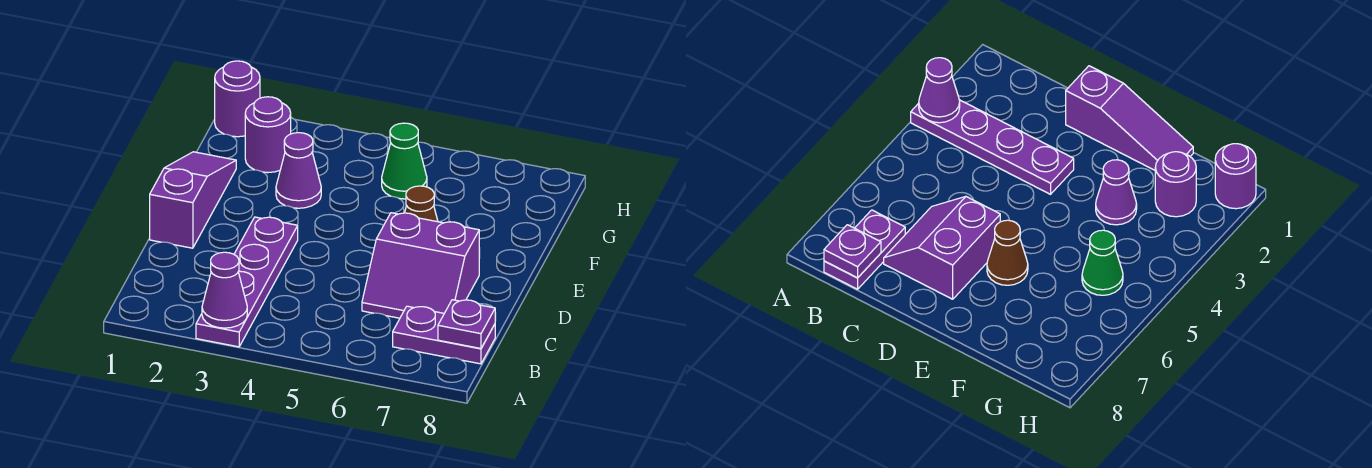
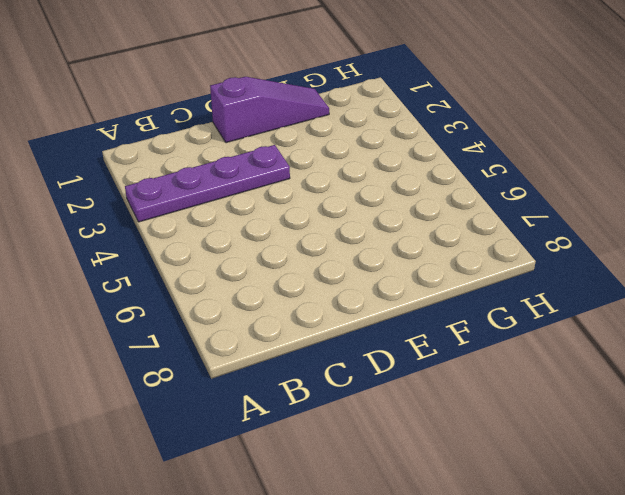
none -> purple plate B7:B8 level 1
none -> purple slope C6:D7 level 1 top D

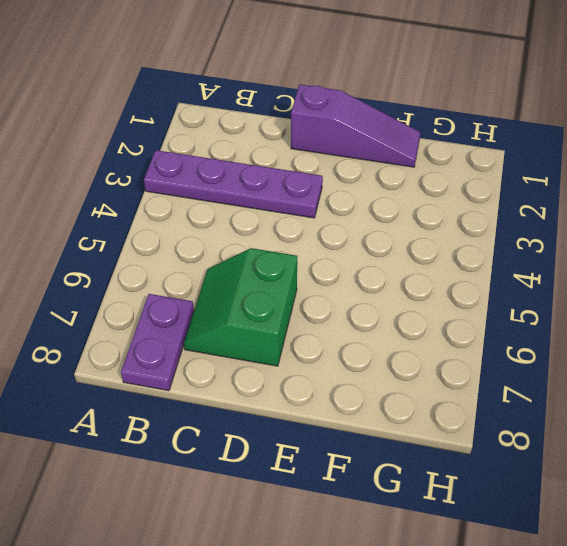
green slope C6:D7 level 1 top D -> purple slope C6:D7 level 1 top D
none -> brown cone E6 level 1
none -> purple cone F3 level 1

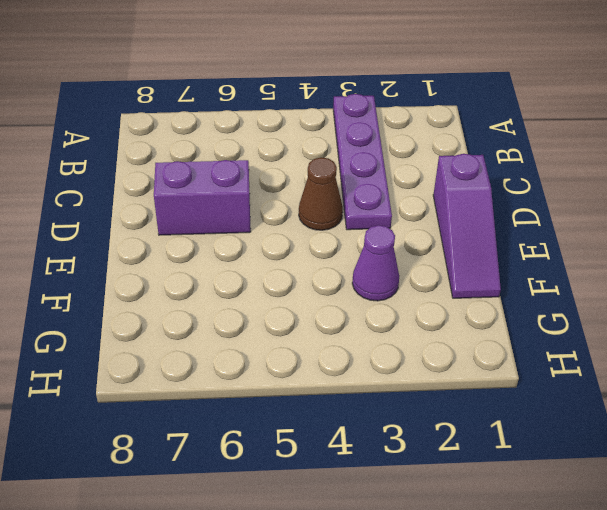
brown cone D4 level 1 -> brown cone E6 level 1
none -> purple plate B7:B8 level 1
none -> purple round brick G2 level 1

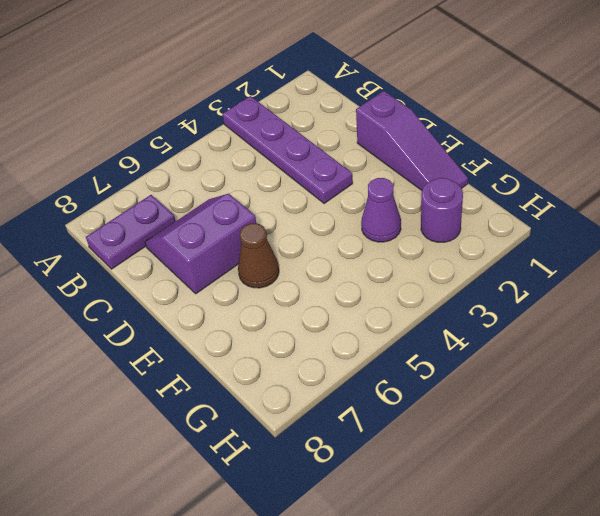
none -> green cone G5 level 1
none -> purple round brick H1 level 1

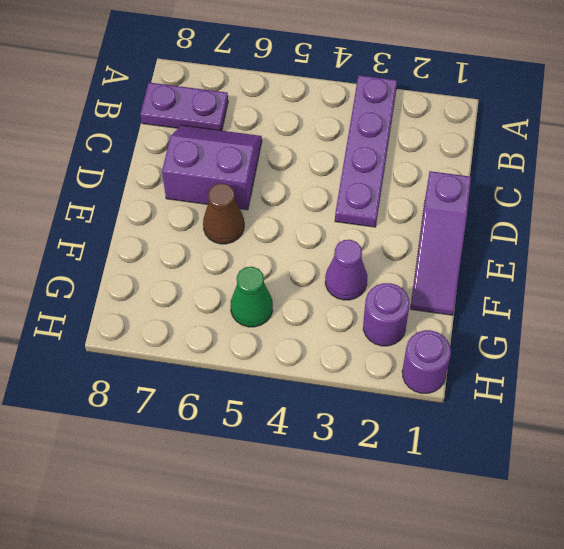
none -> purple cone A3 level 2
none -> purple plate B8 level 2

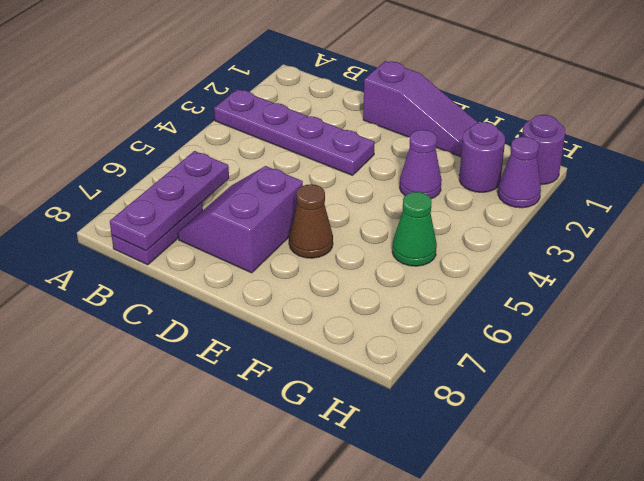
purple plate B6:B8 level 2 -> purple plate B8 level 2
purple cone H2 level 1 -> purple cone A3 level 2

